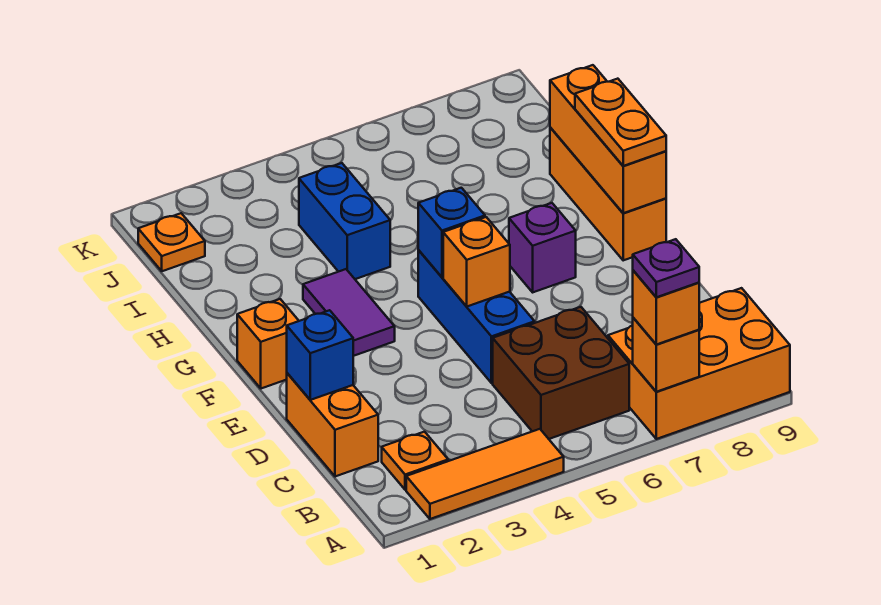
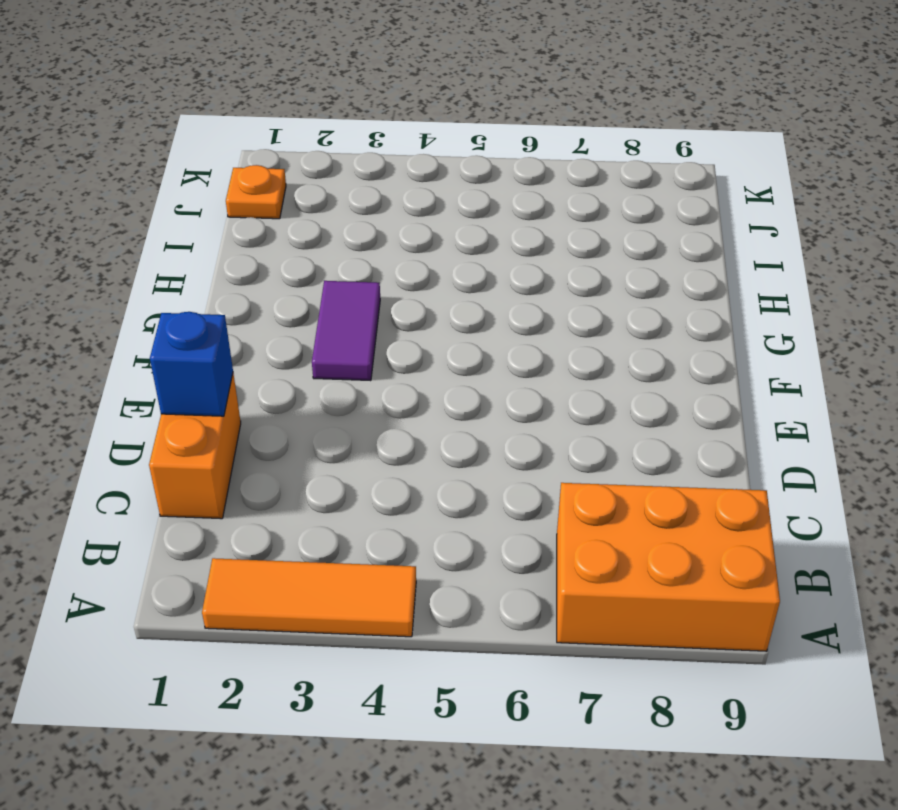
none -> orange plate B2 level 1
none -> brown brick B5:C6 level 1
none -> blue brick D5:F5 level 1

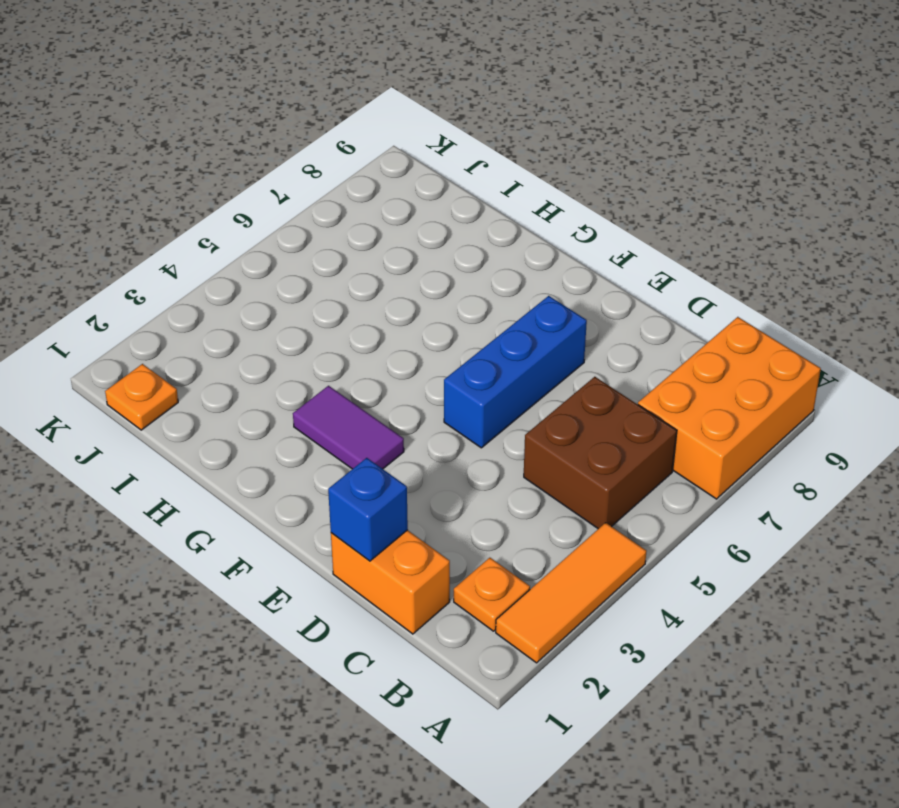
blue brick E5:E7 level 1 -> blue brick D5:F5 level 1
none -> orange brick F1 level 1
none -> purple brick F7 level 1
none -> orange brick F9:H9 level 1

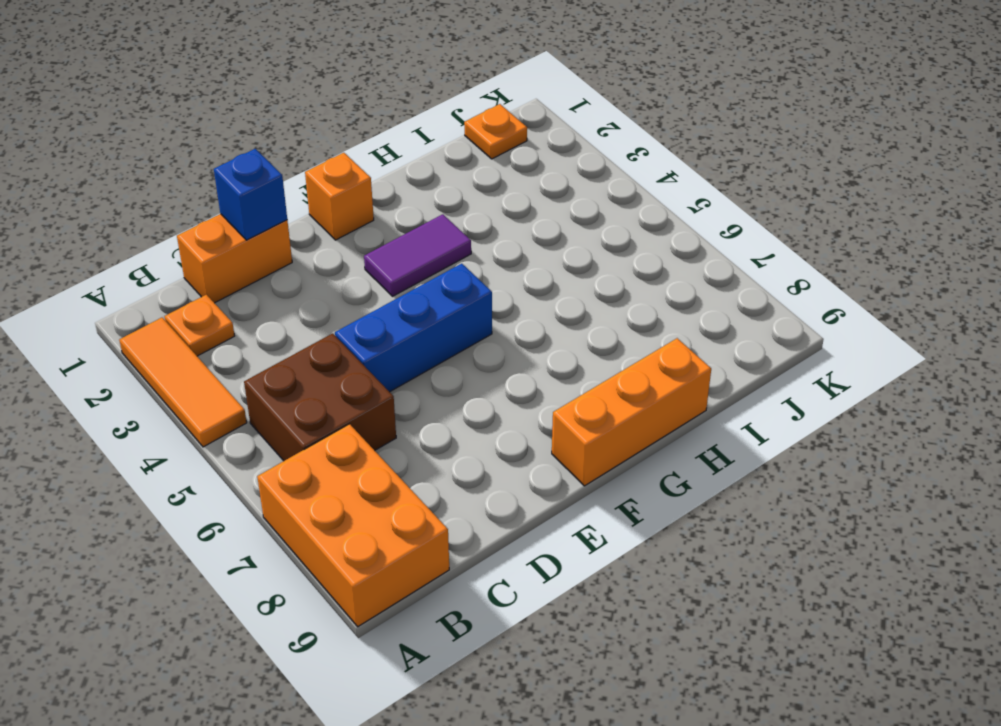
none -> purple brick F7 level 1
none -> blue brick H4:I4 level 1
none -> orange brick A7 level 2

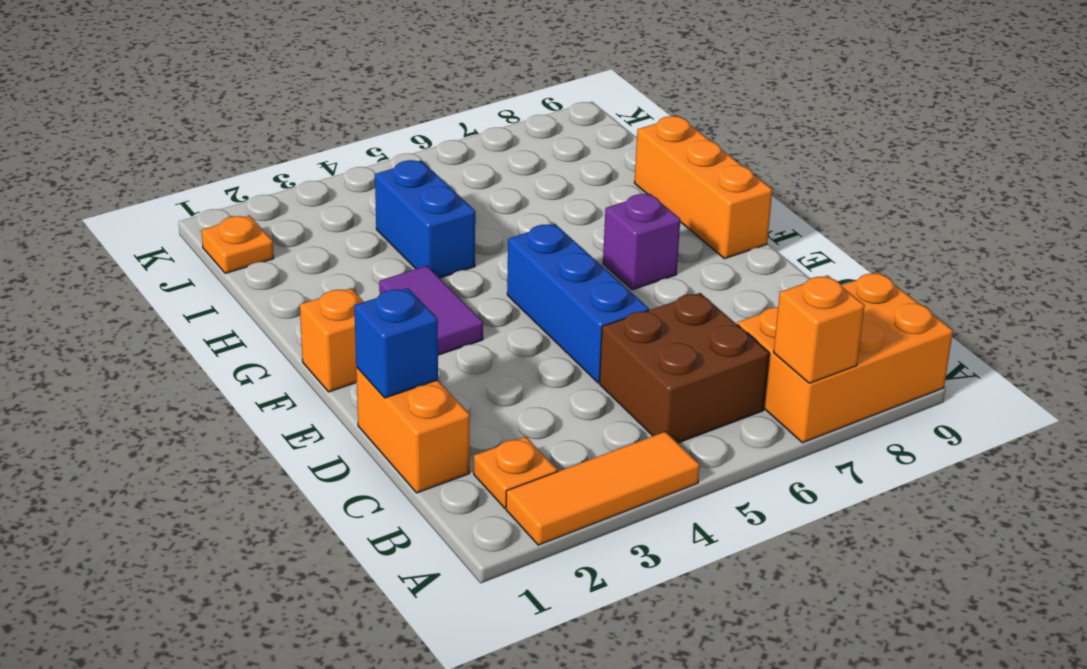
none -> orange brick E5 level 2
none -> blue brick F5 level 2
none -> orange brick F9:H9 level 2

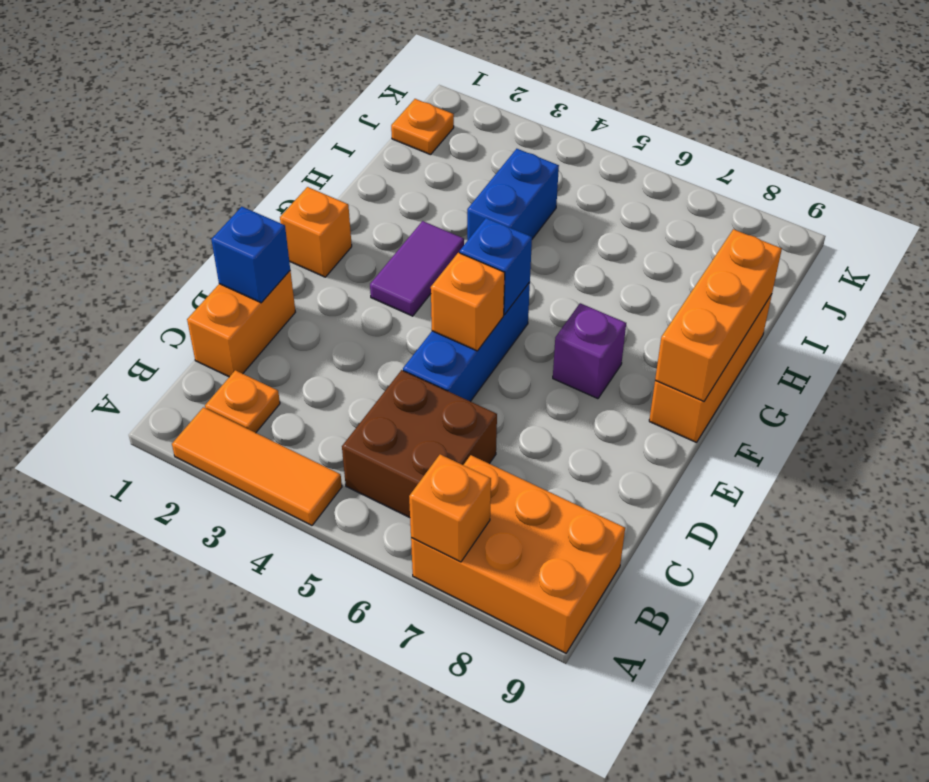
none -> orange brick A7 level 3
none -> orange plate F9:G9 level 3
none -> purple plate A7 level 4

